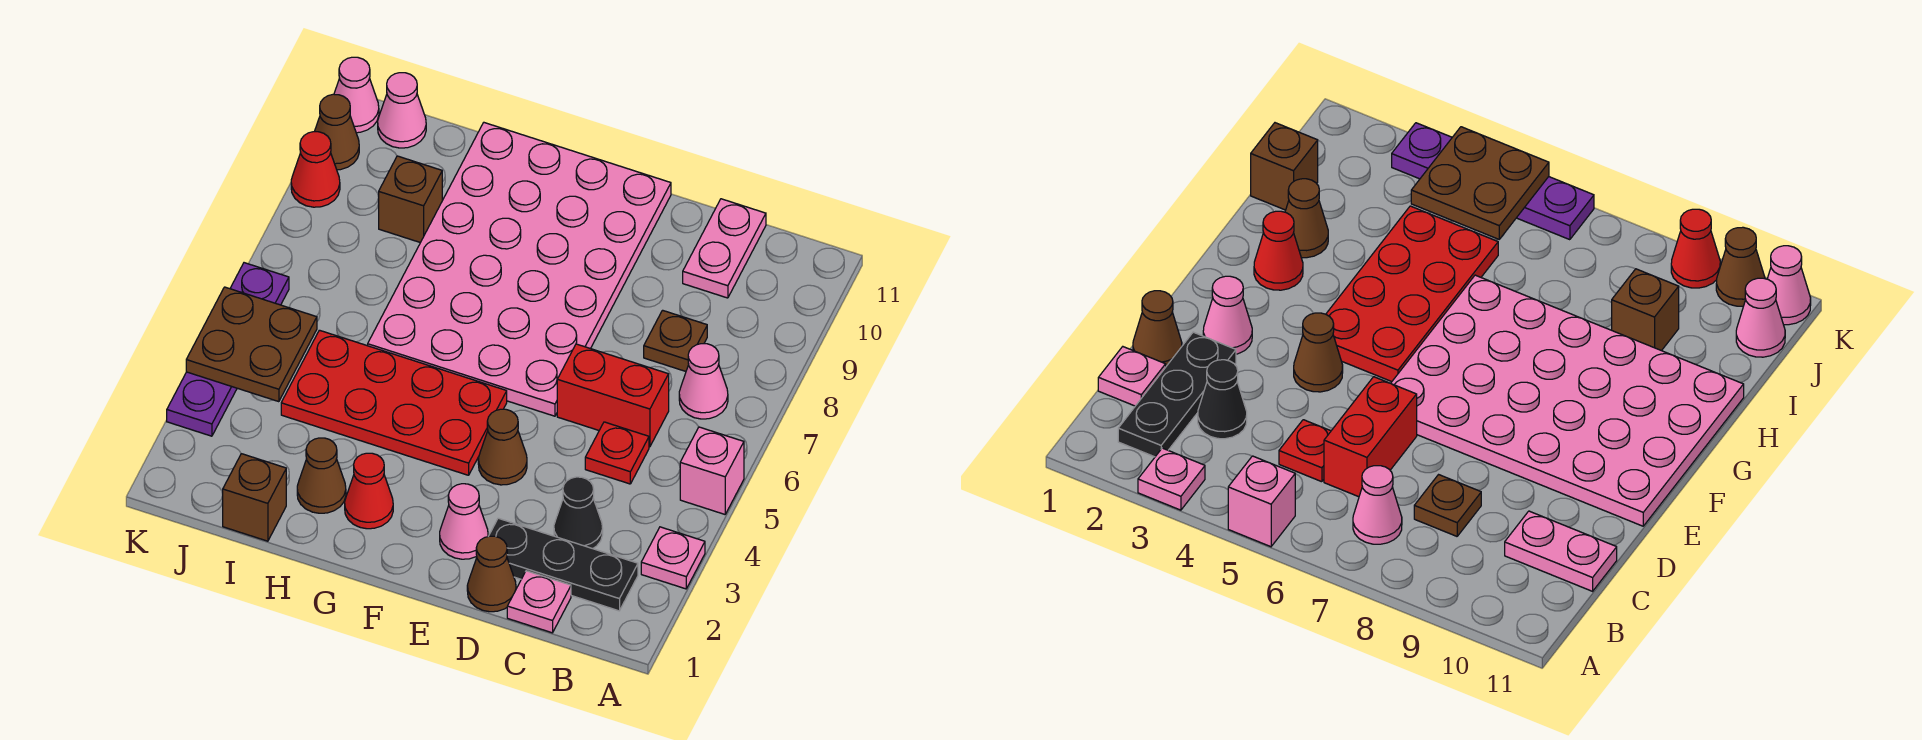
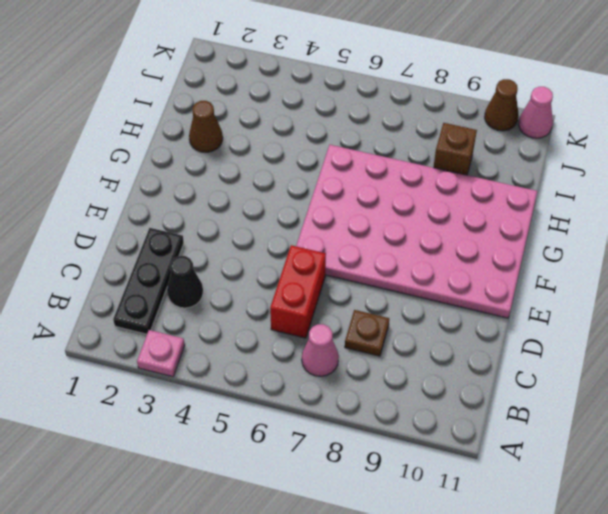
none -> pink brick A5 level 1
none -> pink plate C1 level 1
none -> red plate C5 level 1

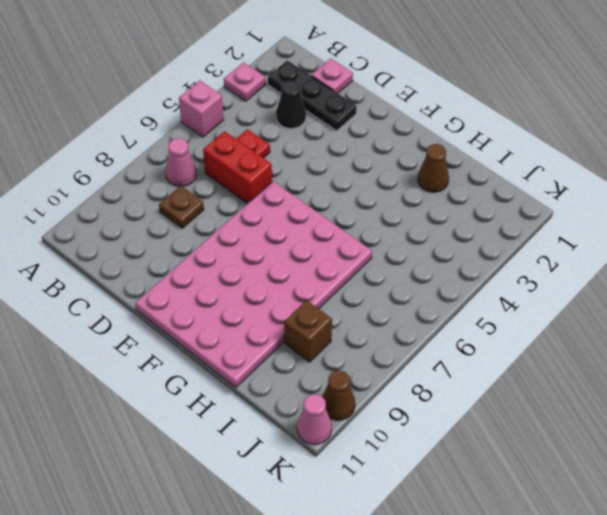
none -> pink plate C10:C11 level 1
none -> brown cone D1 level 1
none -> pink cone E2 level 1

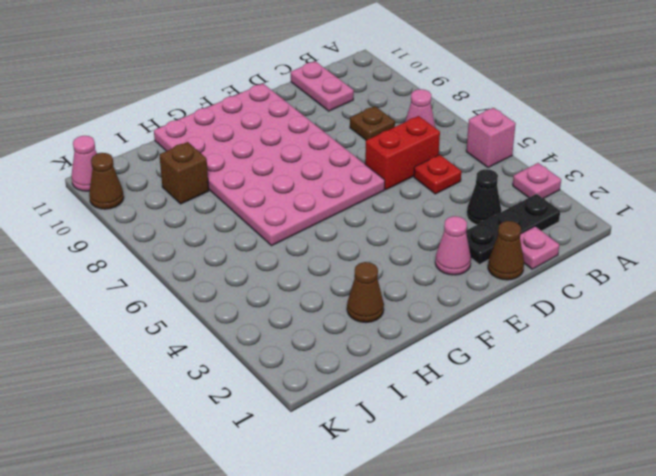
none -> brown cone E4 level 1
none -> red plate F4:I5 level 1
none -> red cone G2 level 1

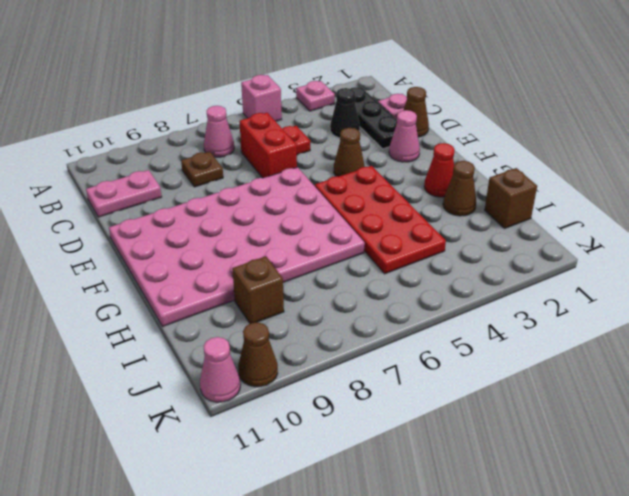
none -> pink cone J11 level 1
none -> purple plate K3:K6 level 1
none -> red cone K9 level 1

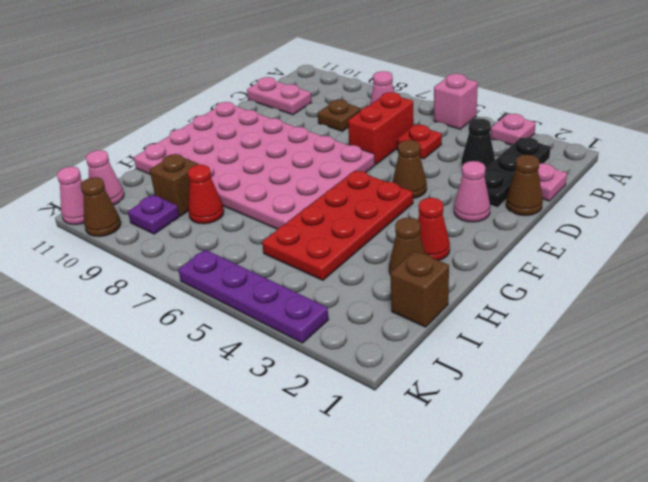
red cone I8 level 1 -> red cone K9 level 1
purple plate J9 level 1 -> none
none -> brown plate J4:K5 level 2

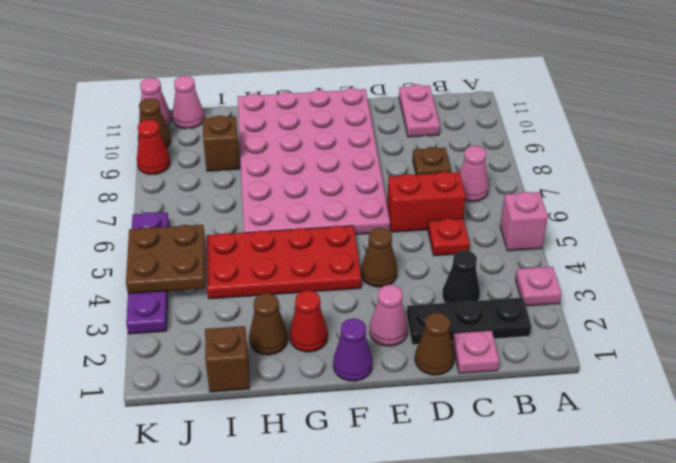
purple cone F1 level 1 -> none

